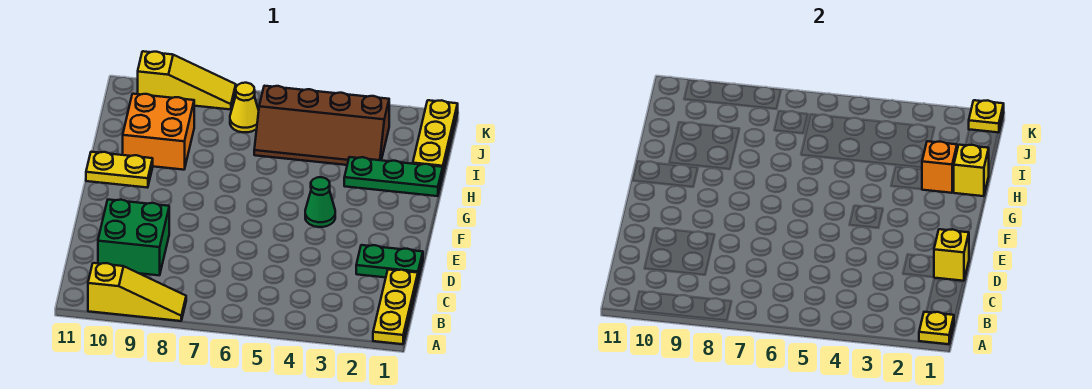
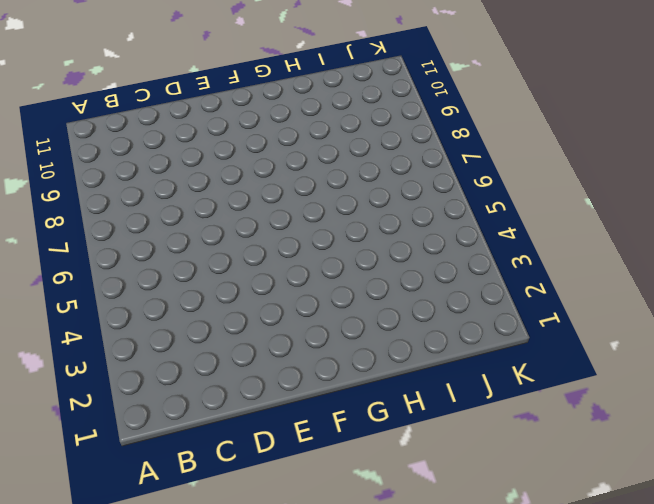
none -> yellow plate A1:C1 level 1
none -> yellow slope A8:A10 level 1 top 10
none -> green brick C9:D10 level 1

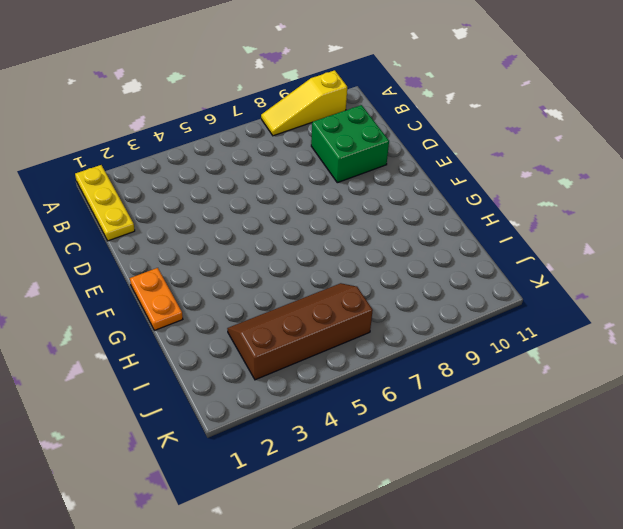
orange plate F1:G1 level 1 -> none
none -> green plate D1:D2 level 1
none -> green cone F4 level 1
none -> yellow plate G10:G11 level 1

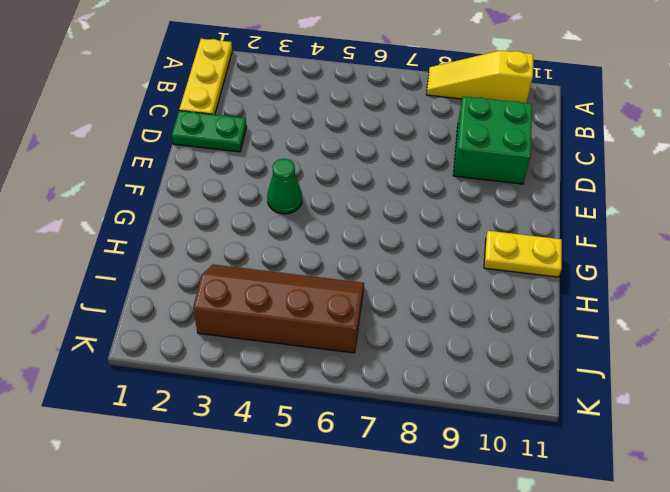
none -> green plate H1:H3 level 1
none -> orange brick H9:I10 level 1
none -> yellow plate I1:K1 level 1

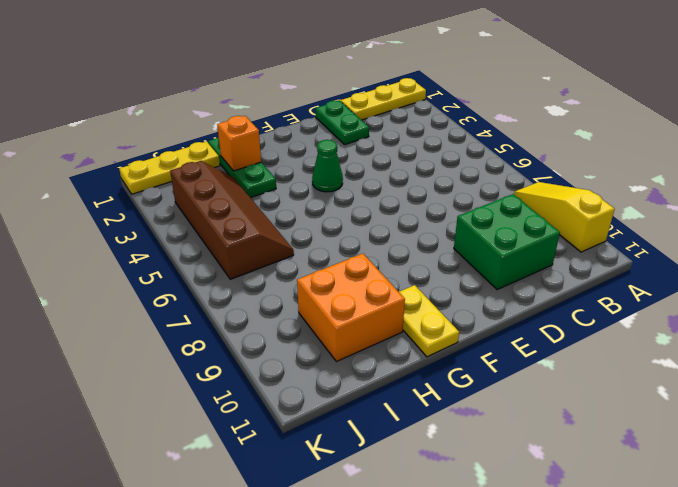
none -> yellow cone J7 level 1
none -> yellow slope K8:K10 level 1 top 10
none -> yellow plate A1 level 2

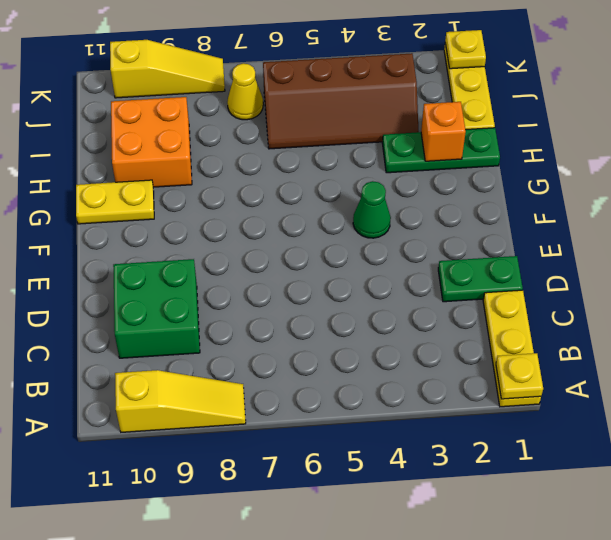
none -> yellow brick D1 level 2
none -> yellow brick H1 level 2

